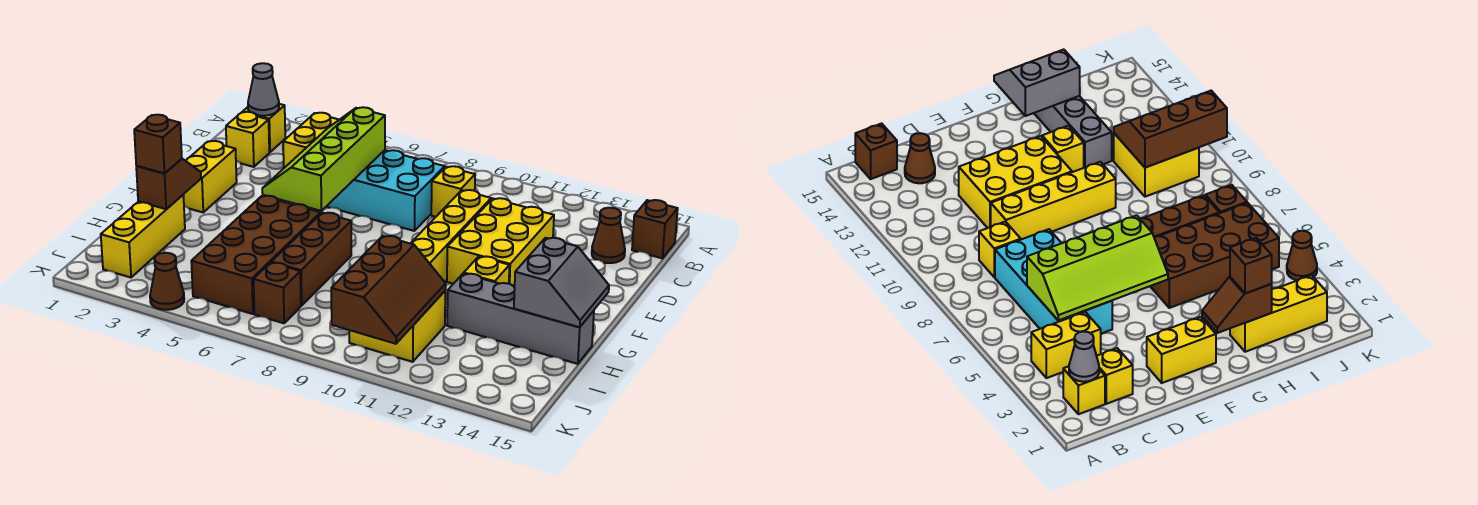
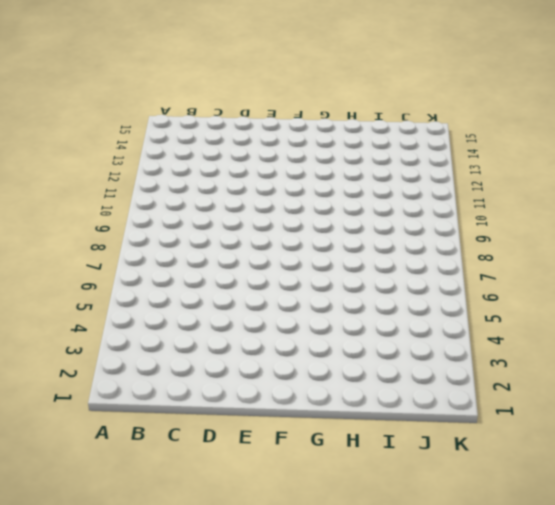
none -> yellow brick B2 level 1
none -> yellow brick B4:C4 level 1
none -> brown brick B15 level 1

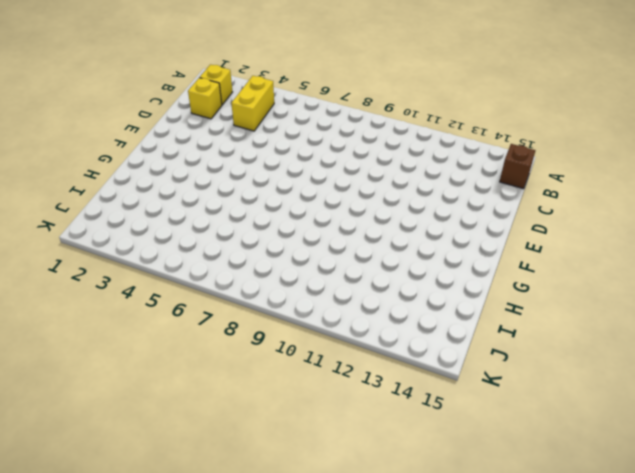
none -> cyan brick C5:D8 level 1
none -> yellow brick C9 level 1
none -> brown cone C14 level 1

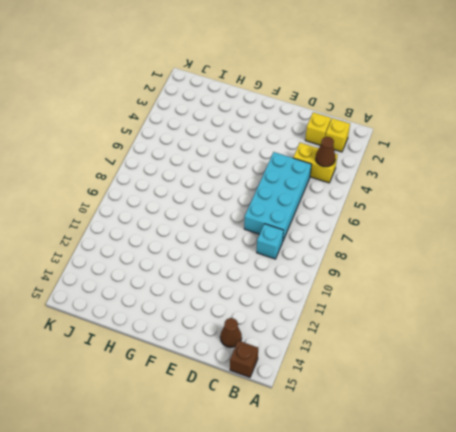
brown cone B4 level 2 -> brown cone K4 level 1
cyan brick C9 level 1 -> yellow brick C9 level 1
none -> yellow brick D10:G10 level 1
none -> yellow brick D11:F12 level 1
none -> yellow brick E2:F2 level 1

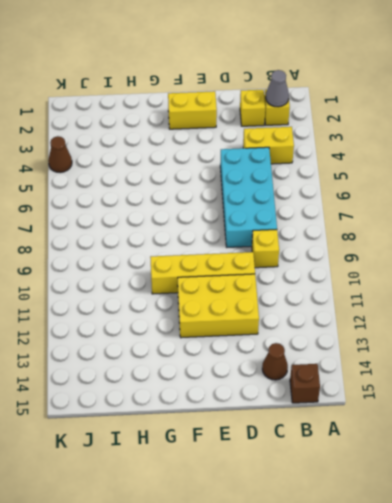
none -> brown brick G5:J6 level 1
none -> brown brick G7:I7 level 1
none -> yellow brick G12 level 1

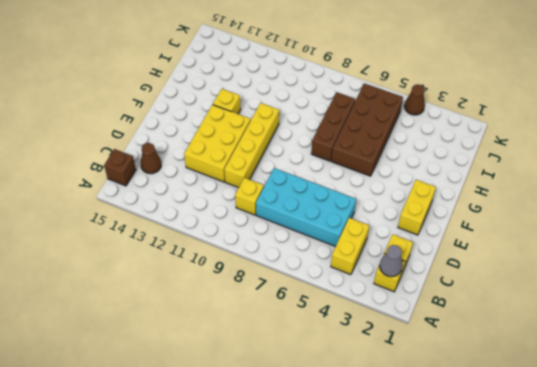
none -> yellow brick H2:J2 level 1
none -> grey brick H12:H15 level 1
none -> yellow brick I10:J11 level 1

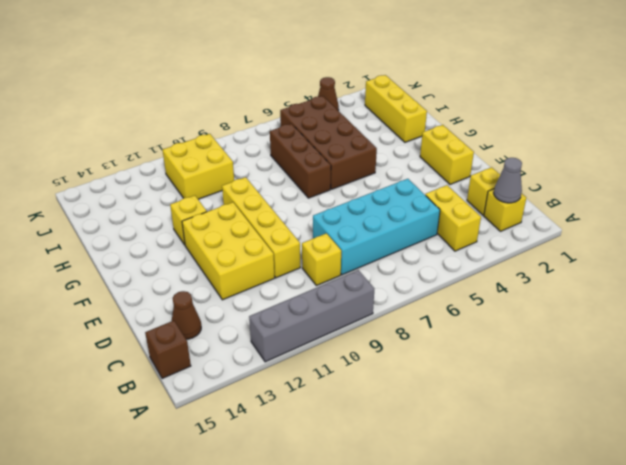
grey brick A9:A12 level 1 -> grey brick H12:H15 level 1
none -> brown brick J7 level 1
none -> lime slope C5:F6 level 2 top 6
none -> brown slope G2:H2 level 2 top H

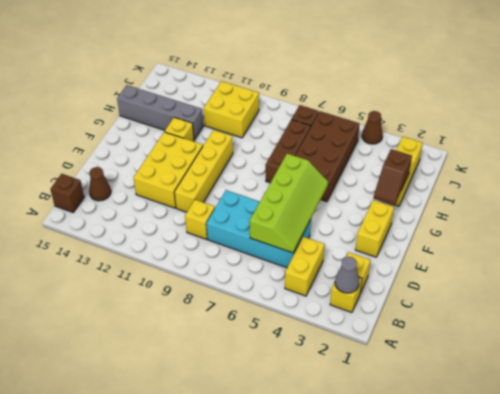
none -> grey slope G14:H15 level 2 top 14
none -> brown slope I10:K11 level 2 top 10
none -> brown brick H2 level 3

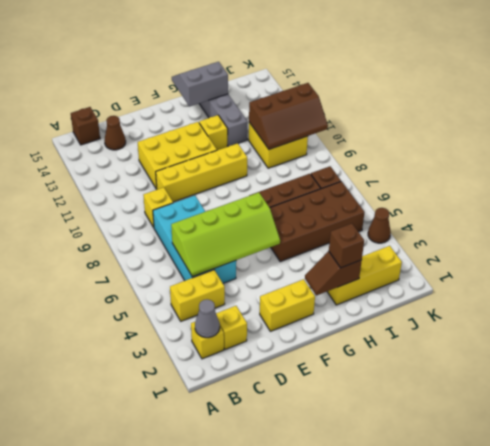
brown slope I10:K11 level 2 top 11 -> brown slope I10:K11 level 2 top 10

